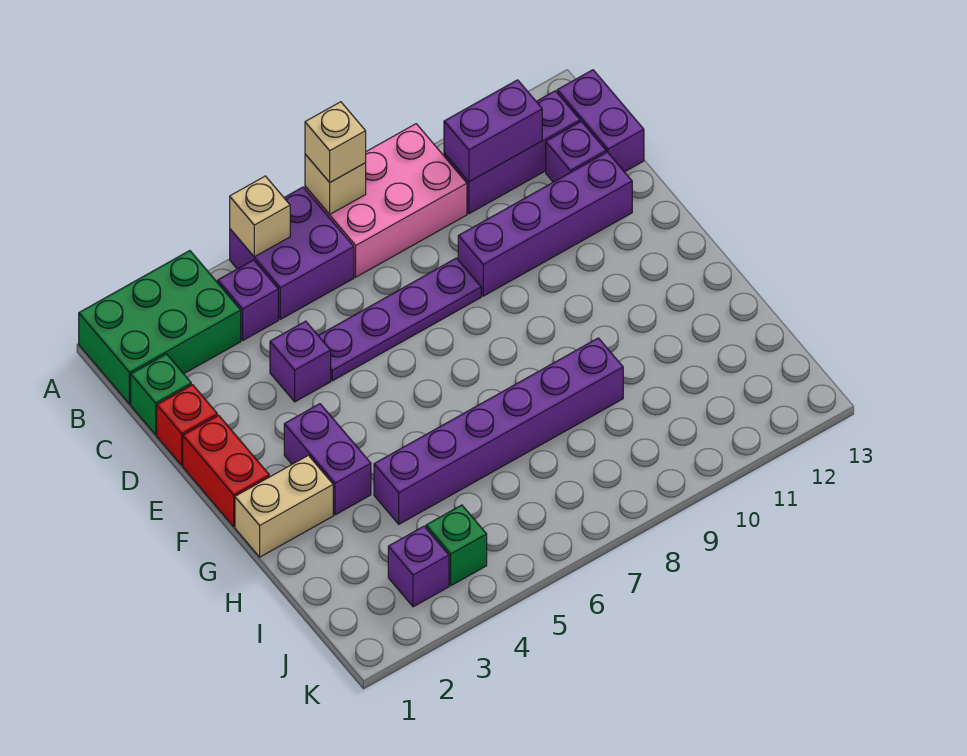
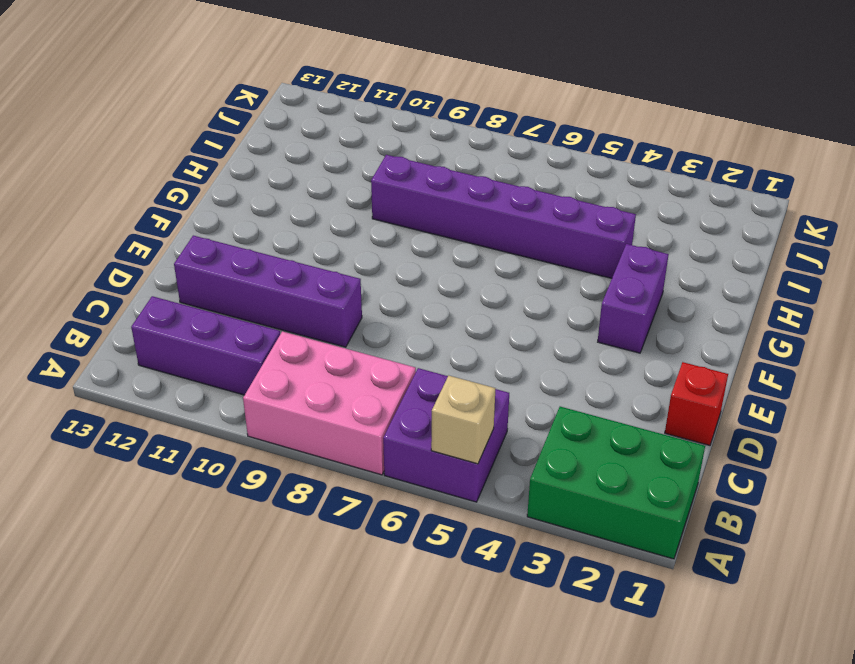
none -> purple brick B4 level 1
none -> purple brick B13:C13 level 1
none -> green brick C1 level 1

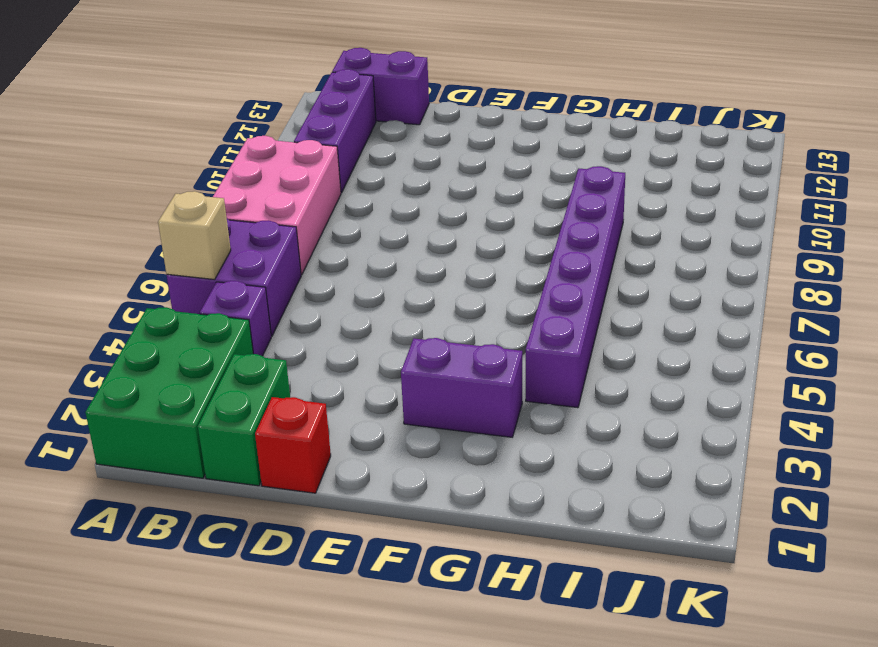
green brick C1:C2 level 1 -> green brick C1 level 1
none -> purple brick C12 level 1
none -> purple brick D4 level 1
none -> purple plate D5:D8 level 1

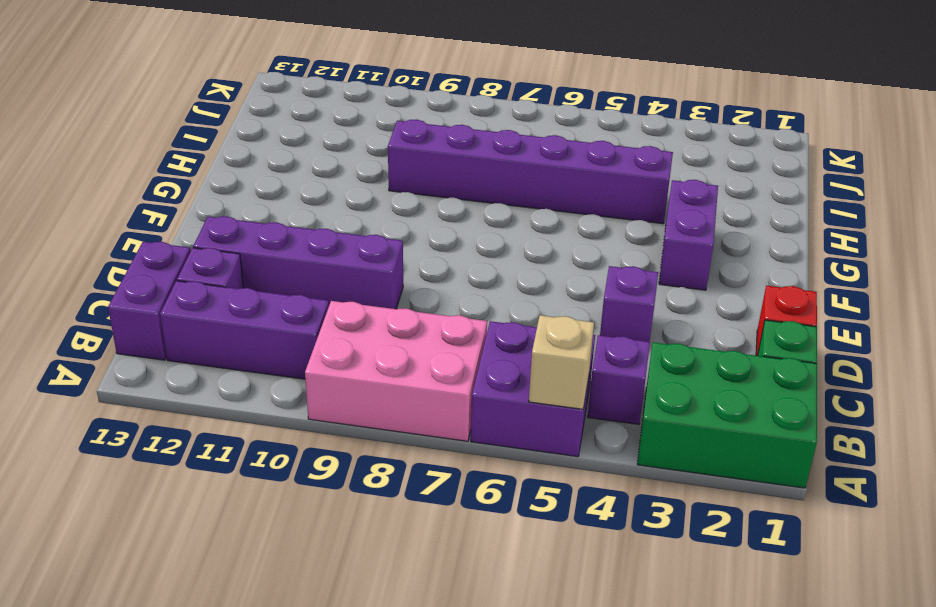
none -> purple plate D5:D8 level 1
none -> red brick E1:F1 level 1
none -> tan brick G1:G2 level 1

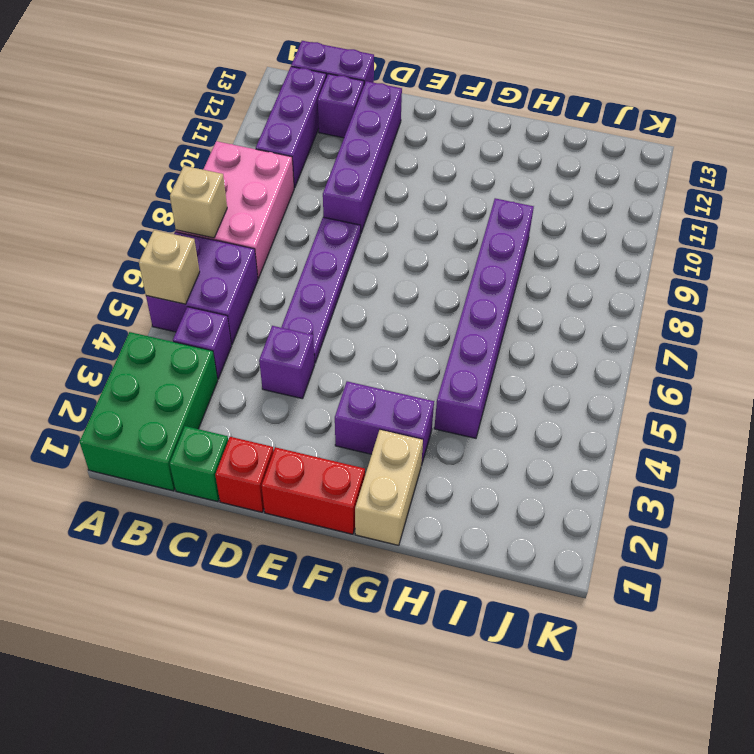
none -> purple brick J3 level 1
none -> green brick J4 level 1
none -> purple brick B10:B11 level 2

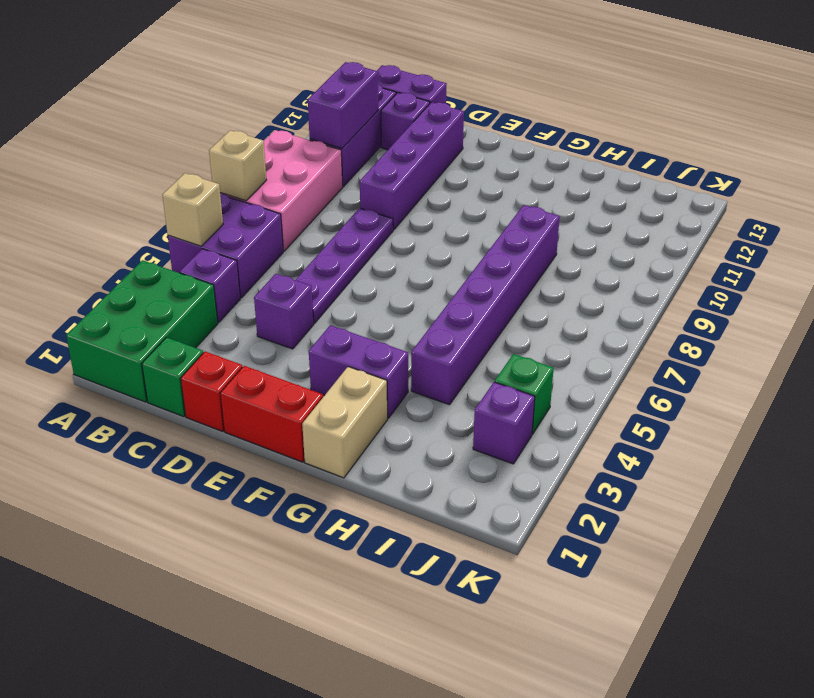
none -> tan brick A7 level 3

